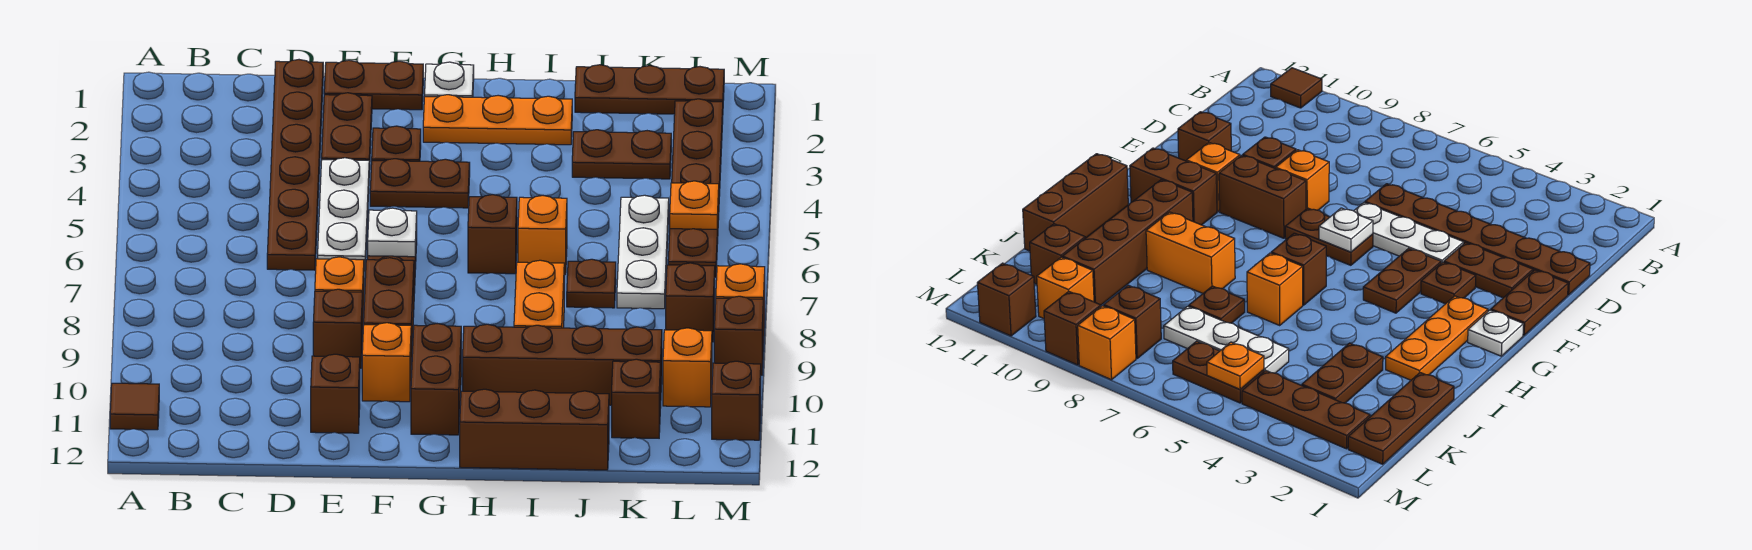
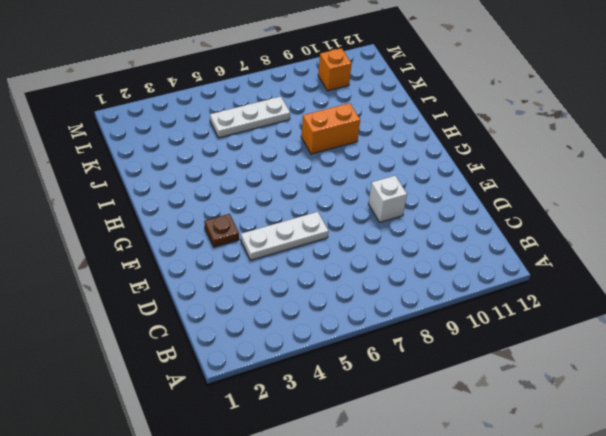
white brick E9 level 1 -> brown brick E9 level 1
none -> brown tile A11 level 1
none -> brown plate D1:D6 level 1
none -> brown plate E1:F1 level 1
none -> brown plate E2:E3 level 1

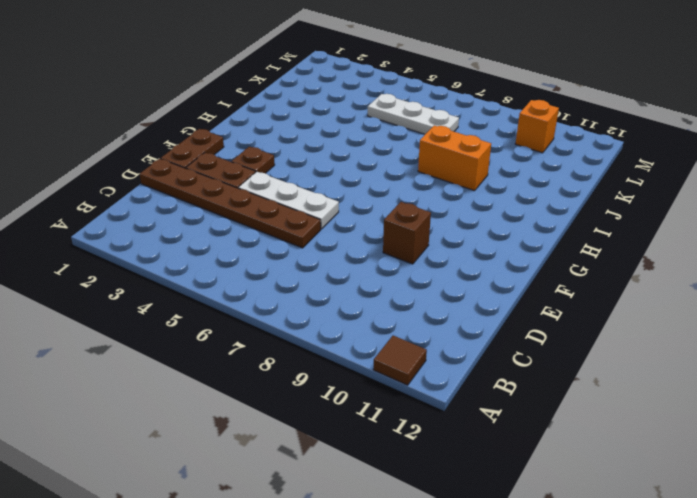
none -> orange brick E8 level 1
none -> brown brick E11 level 1
none -> brown plate F4:G4 level 1
none -> brown plate F6:F7 level 1

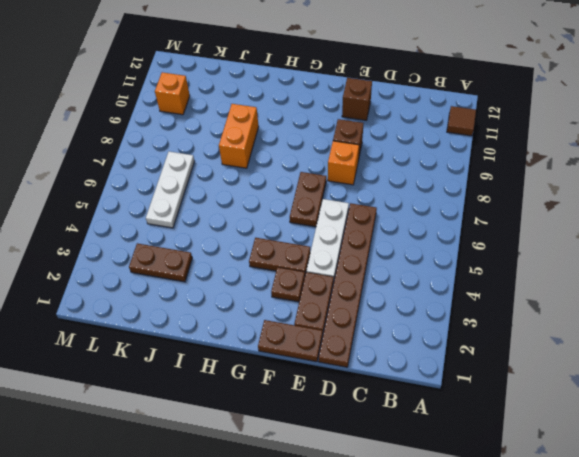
none -> brown brick F8:F9 level 1
none -> orange brick F10 level 1
none -> white plate G1 level 1
none -> orange plate G2:I2 level 1

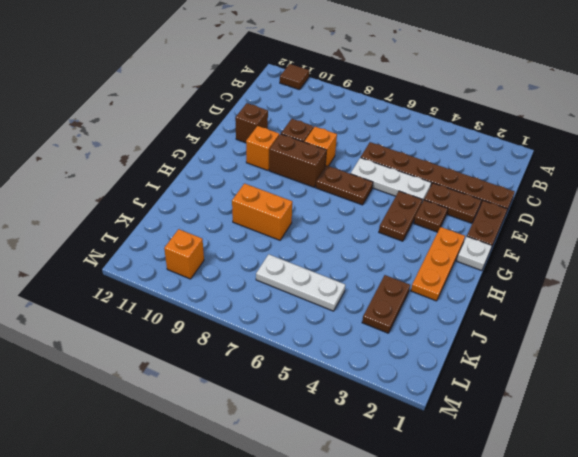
none -> brown brick G10:G11 level 1
none -> brown brick H6 level 1
none -> brown brick H10:K10 level 1
none -> brown brick H12:J12 level 1

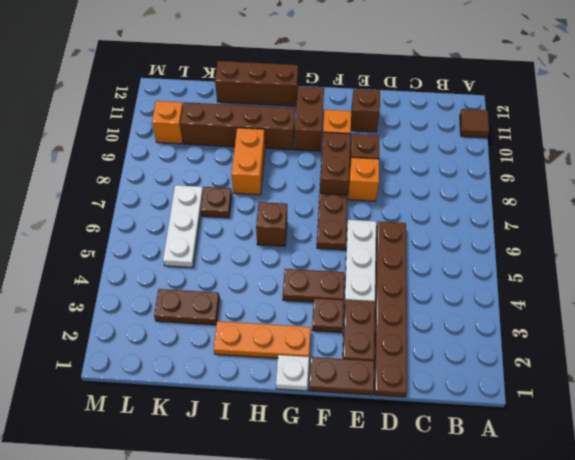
none -> orange brick I6 level 1
none -> brown plate J1:L1 level 1
none -> brown brick K11 level 1
none -> brown plate L2:L4 level 1

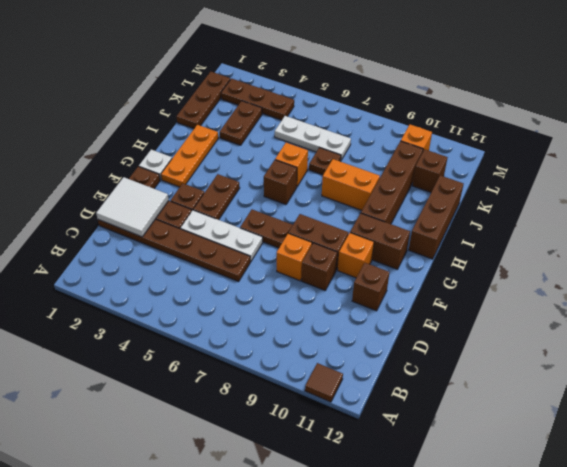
white tile D1:E2 level 2 -> none
none -> brown plate L5:L6 level 1
none -> brown brick L8 level 1
none -> orange brick M8 level 1
none -> brown brick M9 level 1

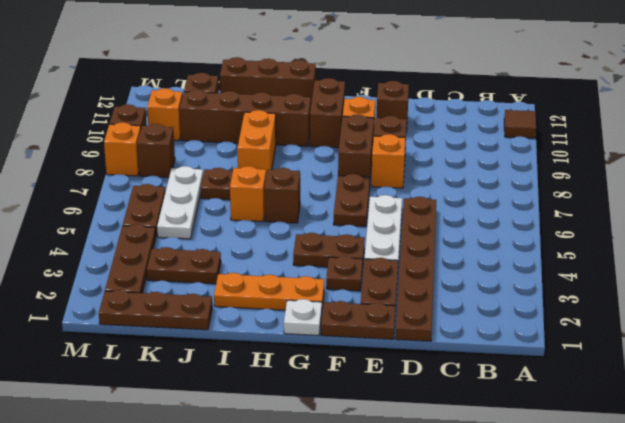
none -> brown brick M11 level 1
none -> white plate F6 level 2
none -> orange plate L5 level 2

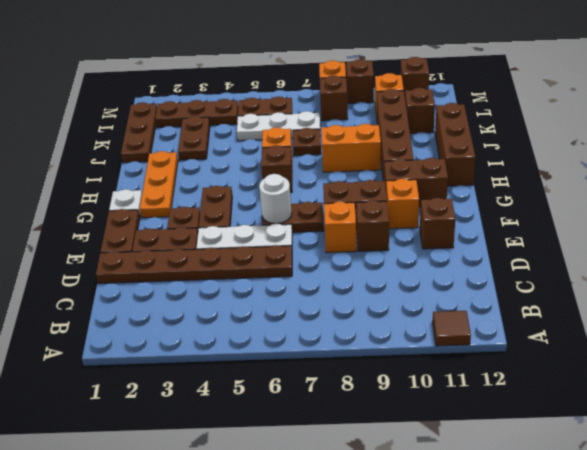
white round brick F6 level 2 -> white plate F6 level 2
none -> orange plate L5 level 2

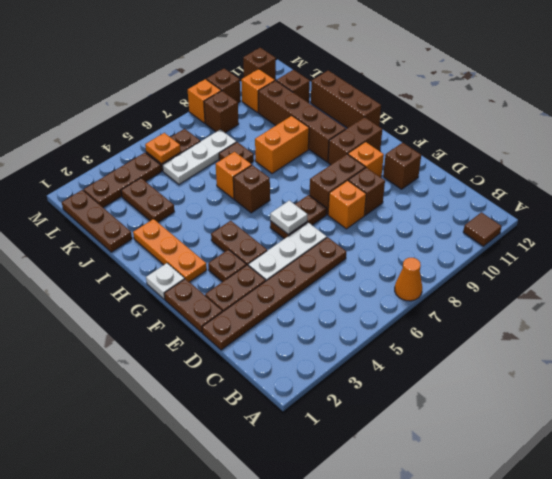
orange cone A7 level 1 -> none

